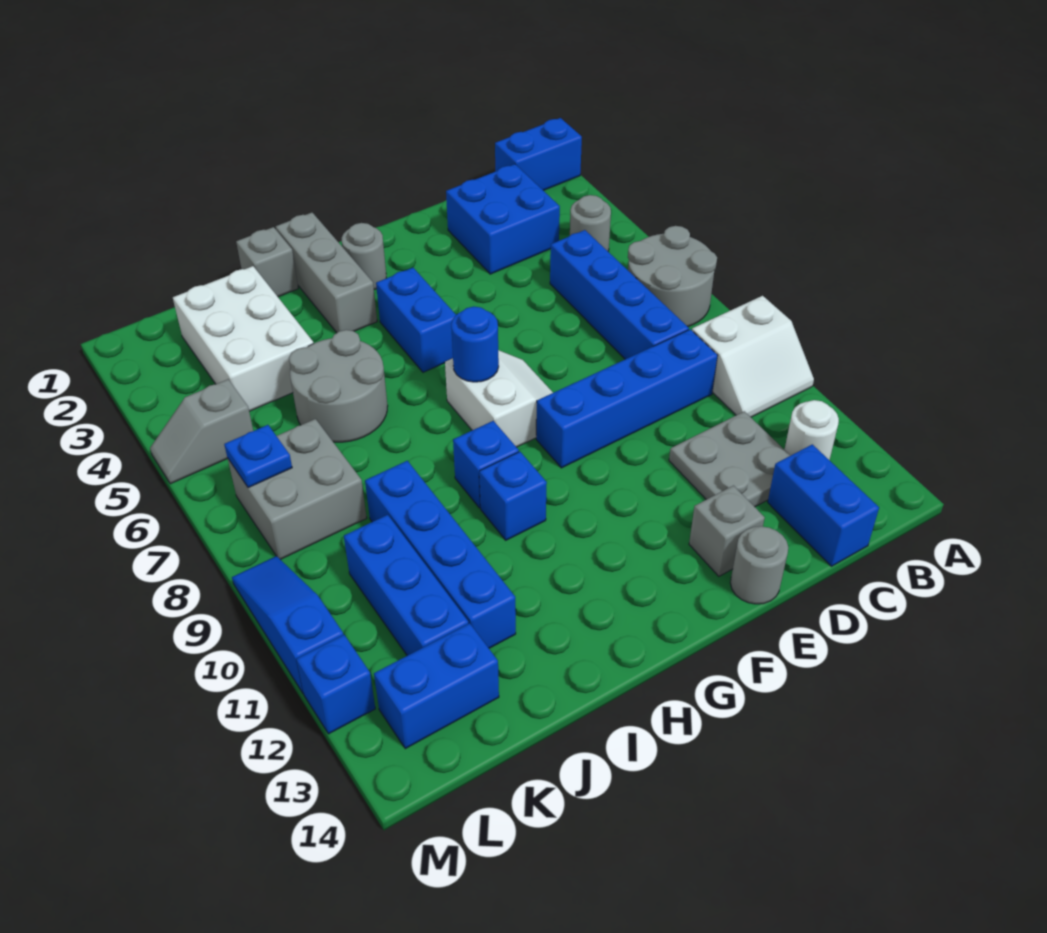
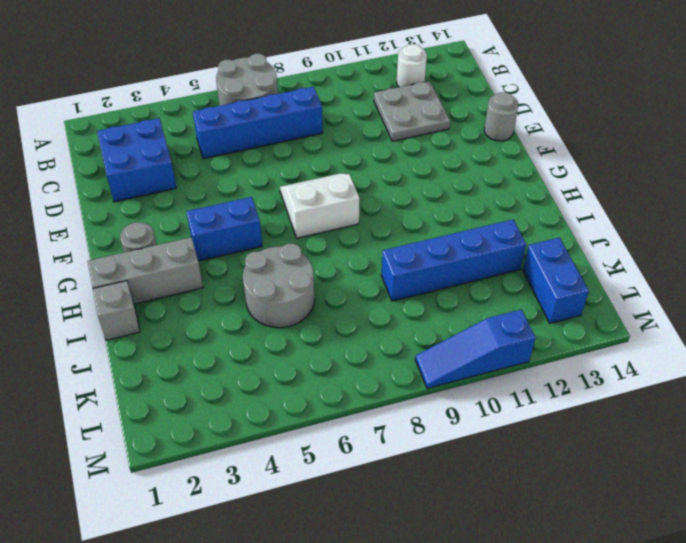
none -> blue brick A1:B1 level 1
none -> white slope A9:B10 level 1 top 9
none -> grey round brick B4 level 1
none -> blue brick C9:F9 level 1

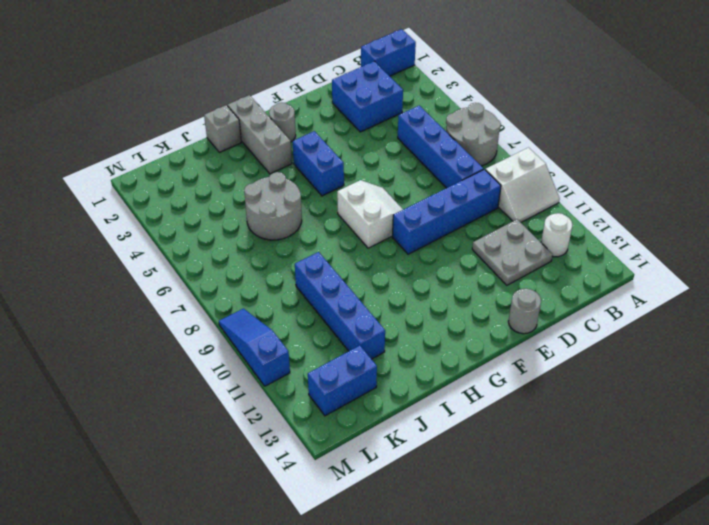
none -> grey round brick B4 level 1
none -> blue brick C13:C14 level 1
none -> grey brick E13 level 1
none -> blue brick H9 level 1

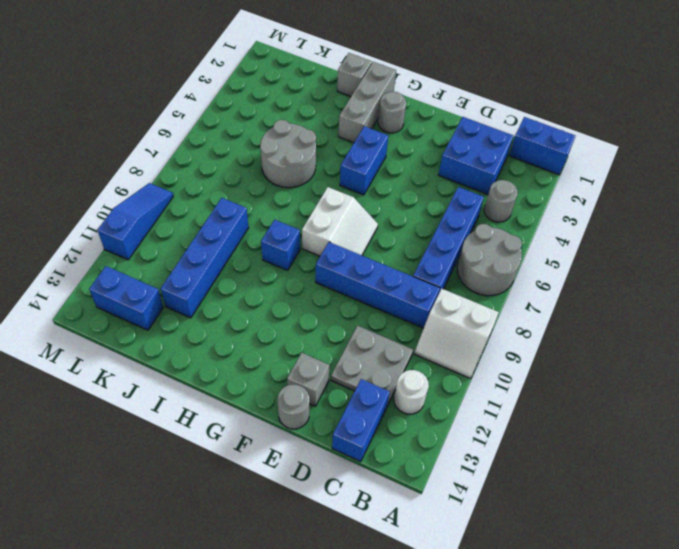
none -> blue brick H10 level 1
none -> white brick J2:K4 level 1
none -> grey brick K7:L8 level 1
none -> blue brick K10:K12 level 1

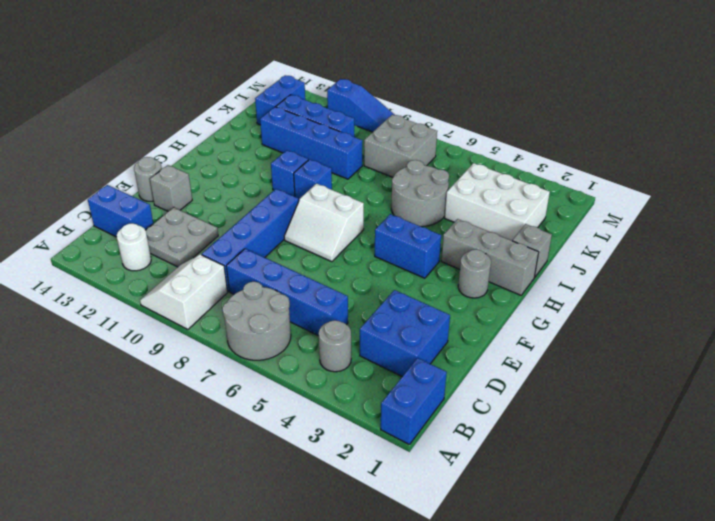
none -> grey slope L5:M5 level 1 top L
none -> blue brick M12 level 1
none -> blue round brick G7 level 2
none -> blue plate L7 level 2

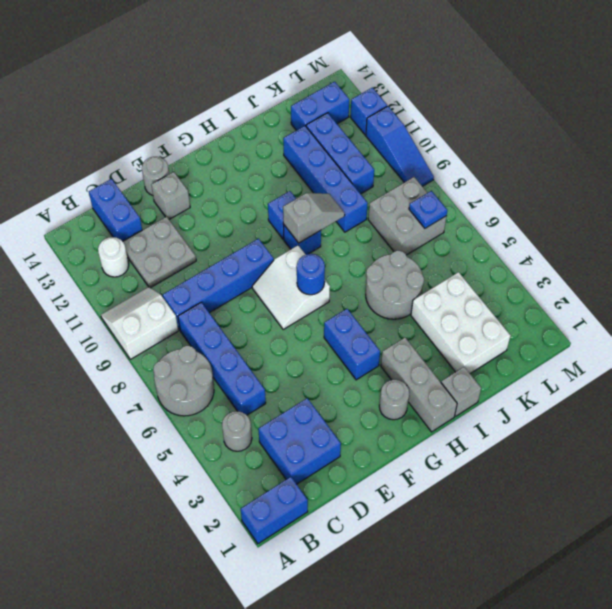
grey slope H9:I9 level 2 top H -> grey slope L5:M5 level 1 top L

